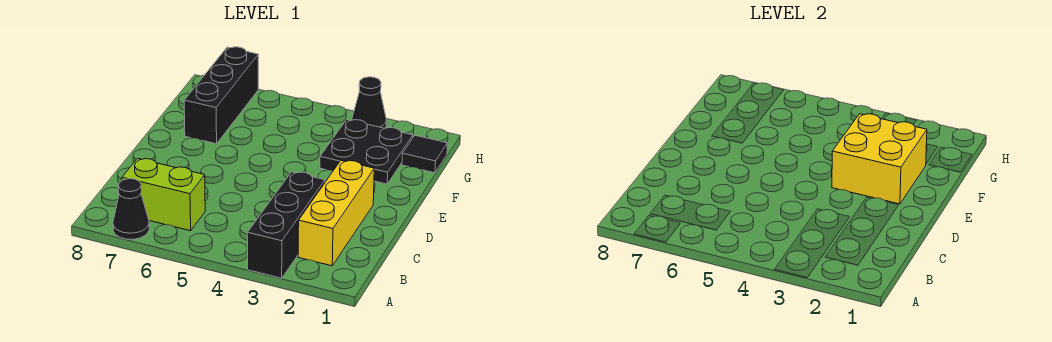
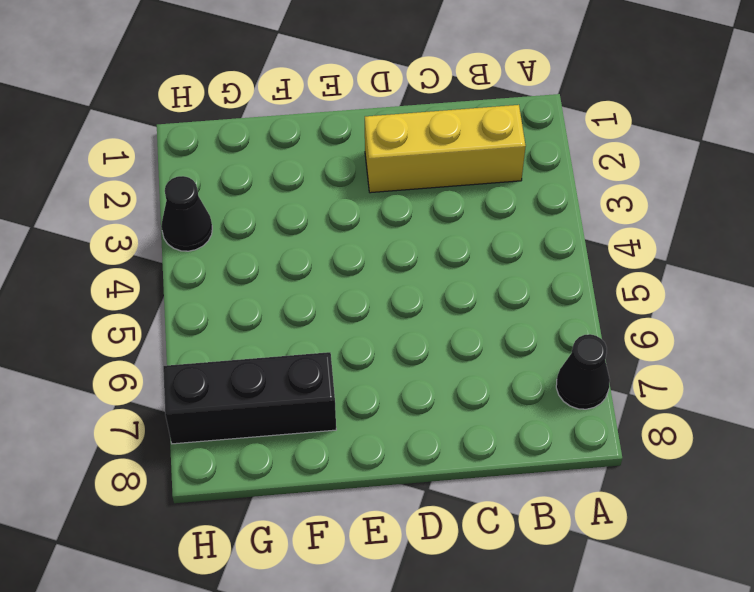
none -> black brick A3:C3 level 1
none -> lime brick B6:B7 level 1

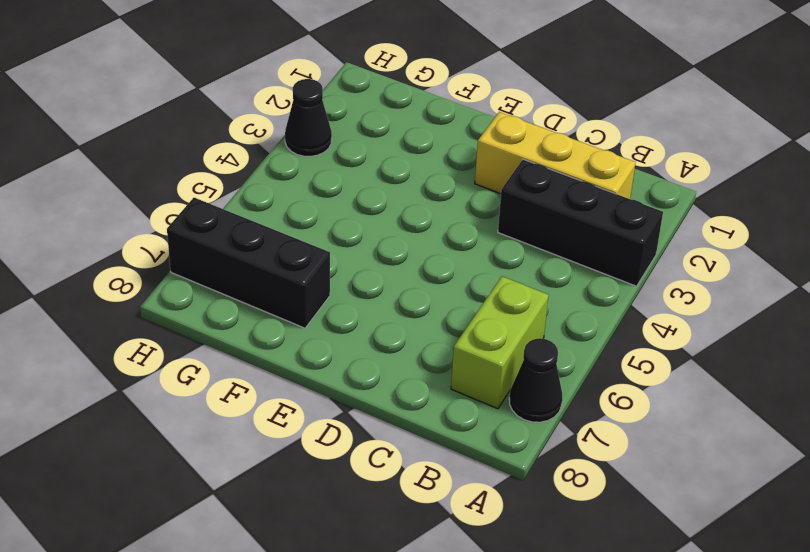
none -> black plate F2:G3 level 1
none -> black tile G1 level 1

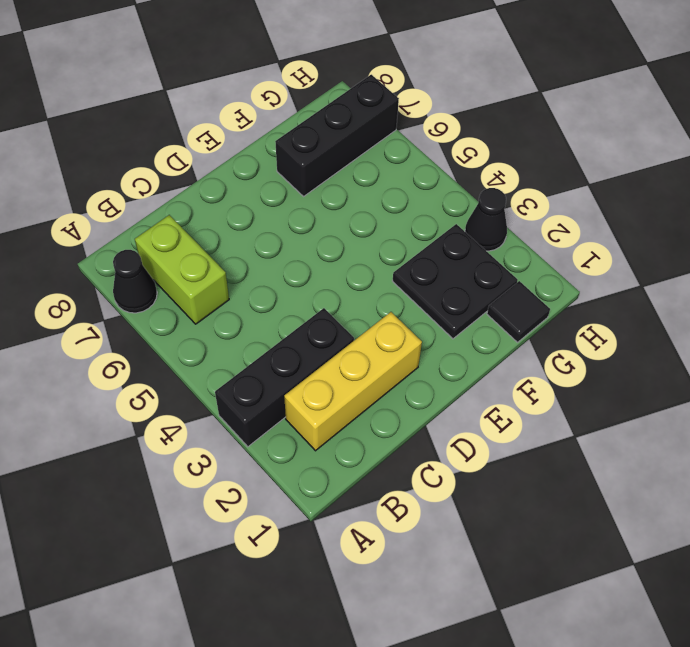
none -> yellow brick E2:F3 level 2

